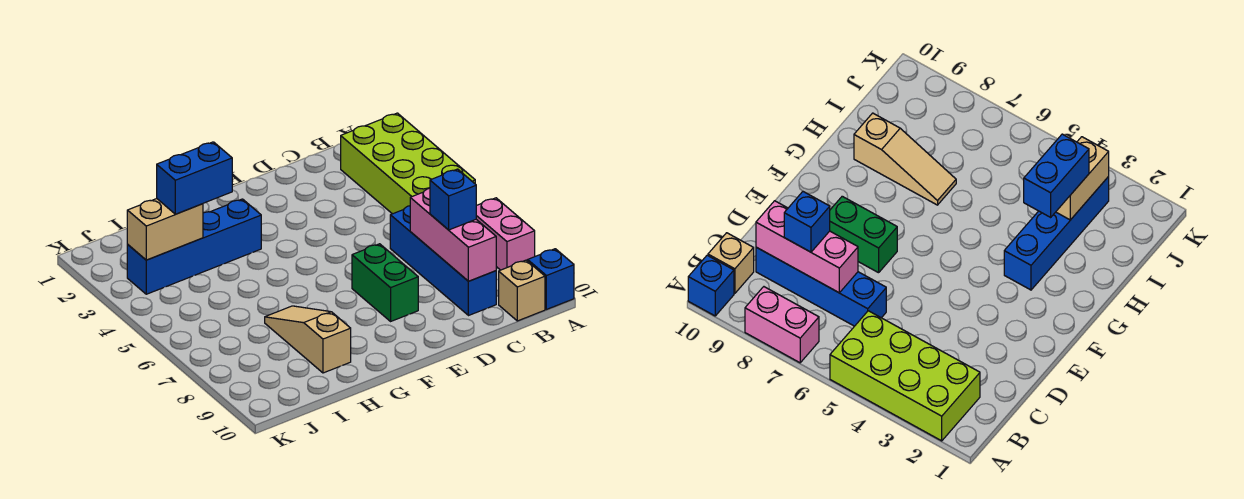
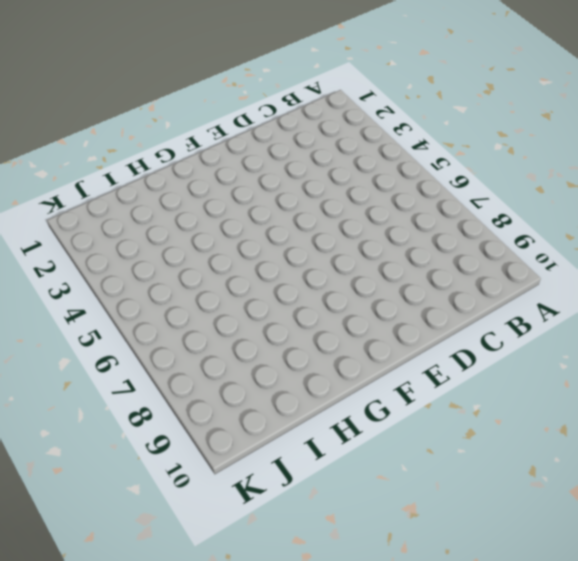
none -> lime brick A2:B5 level 1
none -> pink brick A7:A8 level 1
none -> blue brick A10 level 1

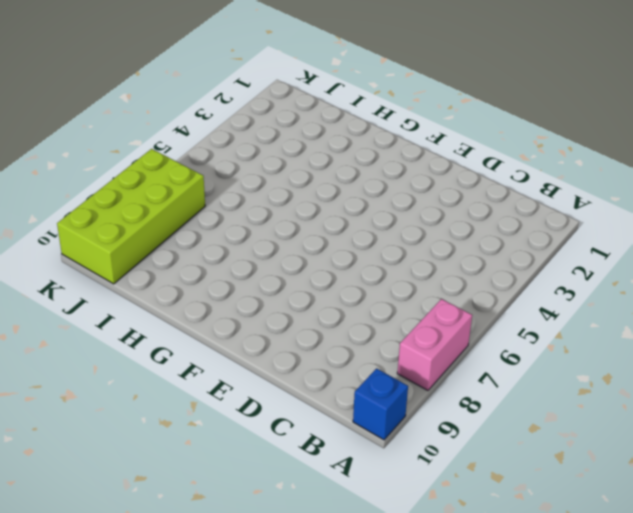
lime brick J7:K10 level 1 -> lime brick A2:B5 level 1
none -> tan brick B10 level 1
none -> blue brick C6:C9 level 1
none -> green brick E7:E8 level 1

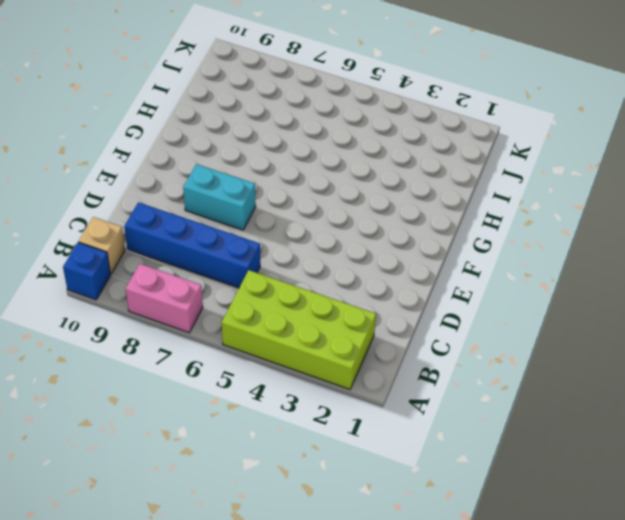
cyan brick E7:E8 level 1 -> green brick E7:E8 level 1
none -> blue brick G3:J3 level 1
none -> tan slope H7:H9 level 1 top 9
none -> pink brick C7:C9 level 2

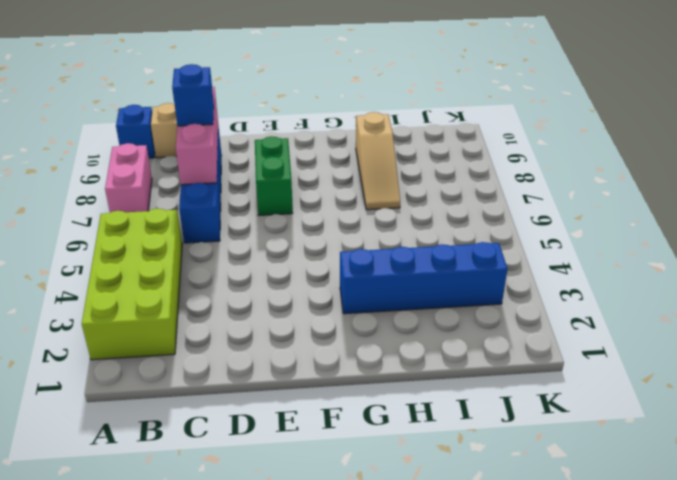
none -> tan brick I3:J3 level 2
none -> blue brick H3:I3 level 3

